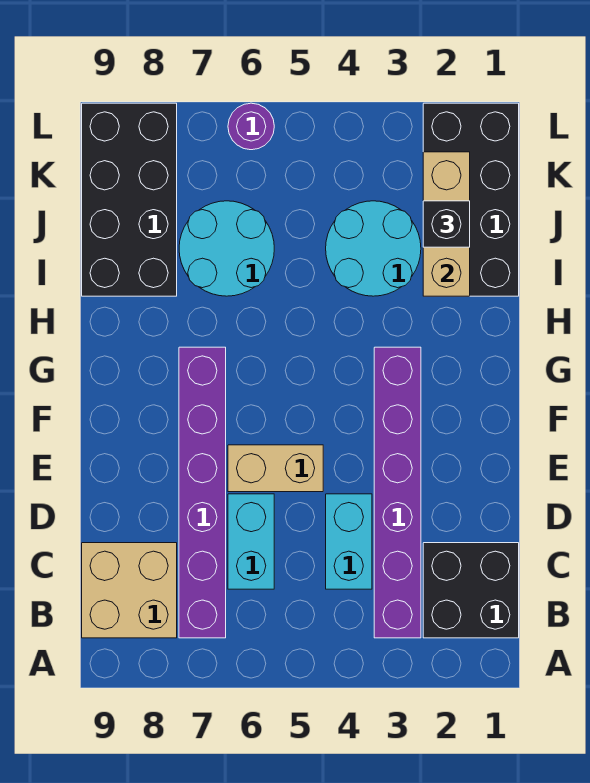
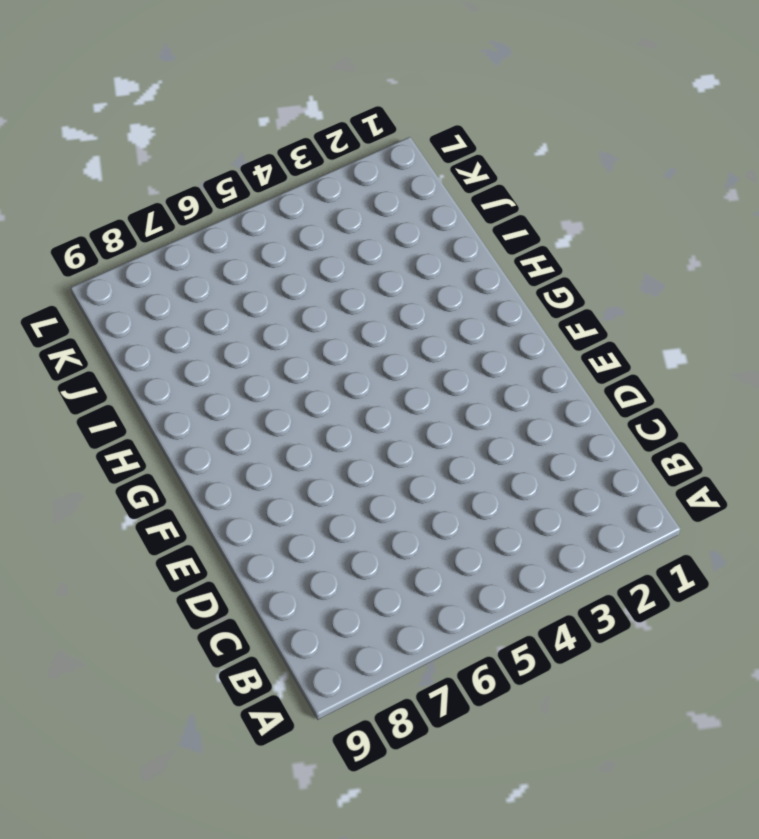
none -> black brick B1:C2 level 1
none -> purple brick B3:G3 level 1
none -> purple brick B7:G7 level 1

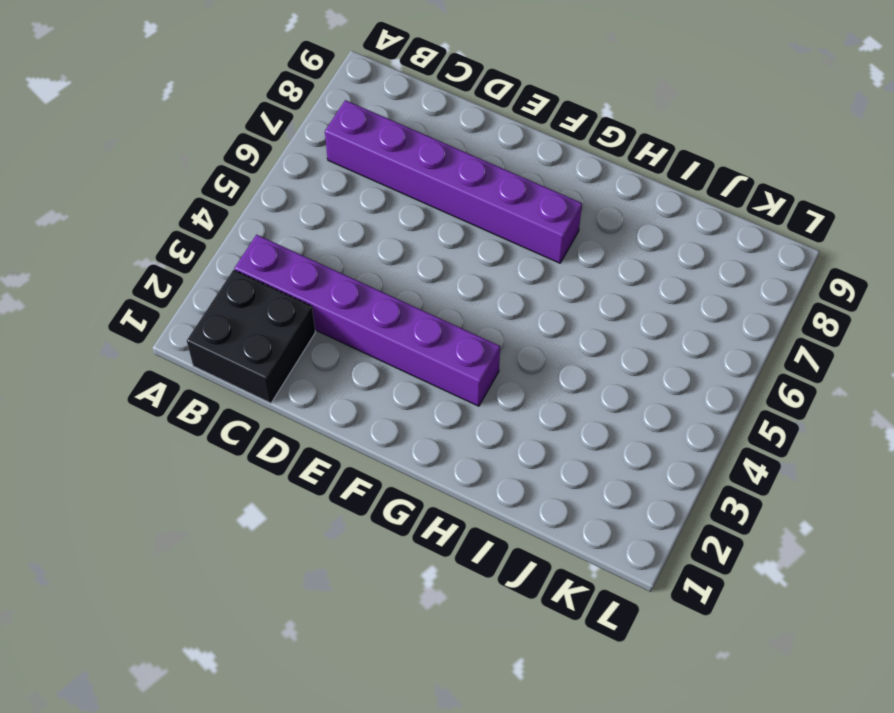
none -> tan brick B8:C9 level 1
none -> cyan brick C4:D4 level 1
none -> cyan brick C6:D6 level 1

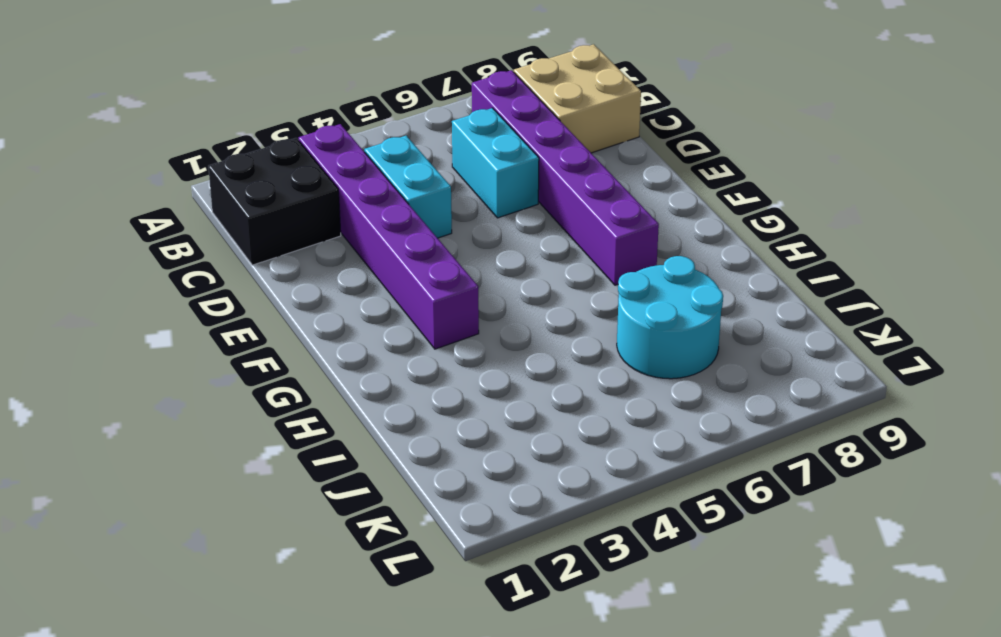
none -> tan brick E5:E6 level 1
none -> black brick I1:L2 level 1
none -> cyan round brick I3:J4 level 1

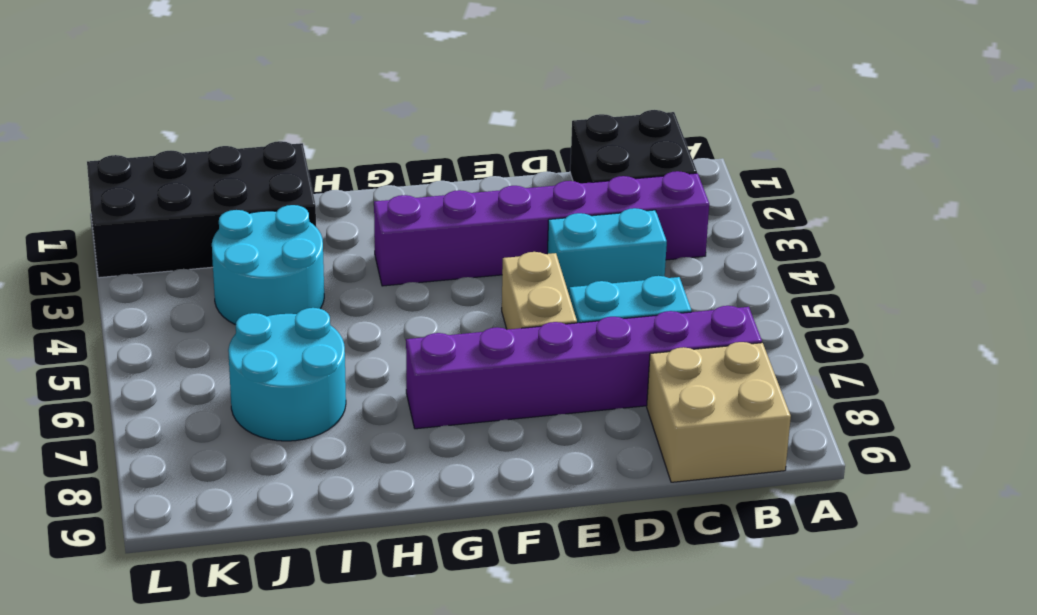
none -> black brick I8:L9 level 1
none -> purple round brick L6 level 1
none -> tan brick I2:K2 level 2

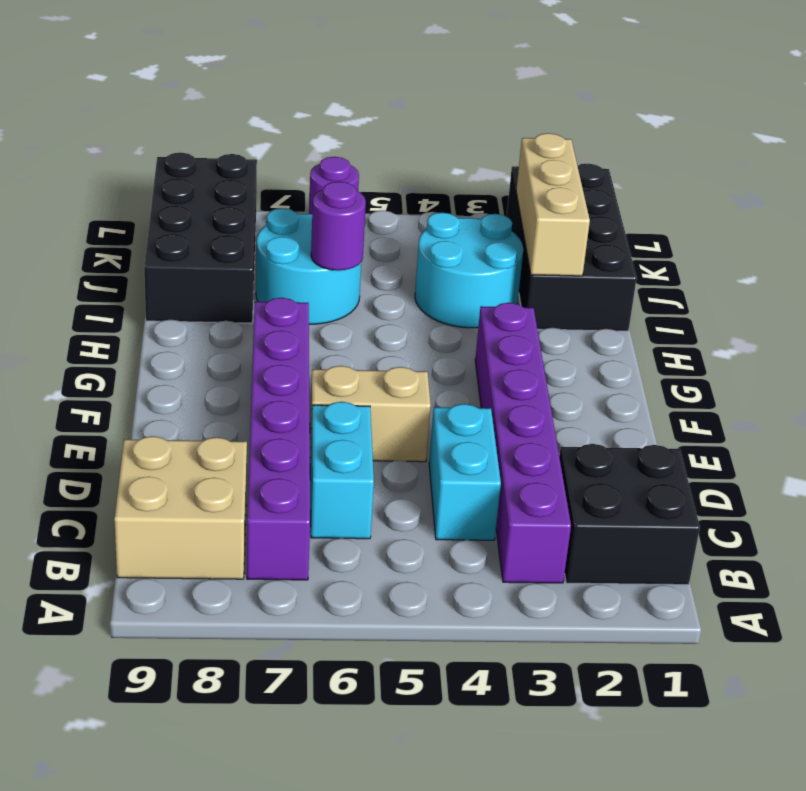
purple round brick I6 level 2 -> none
none -> black brick J2 level 3

